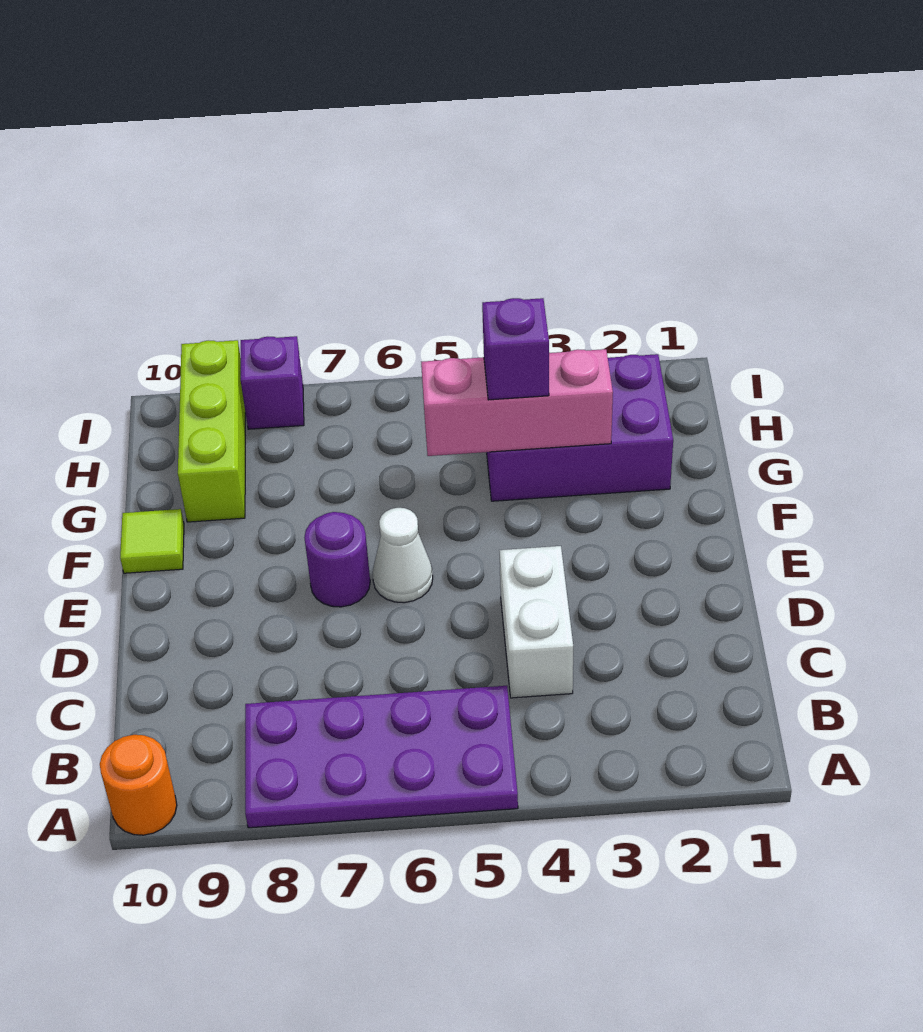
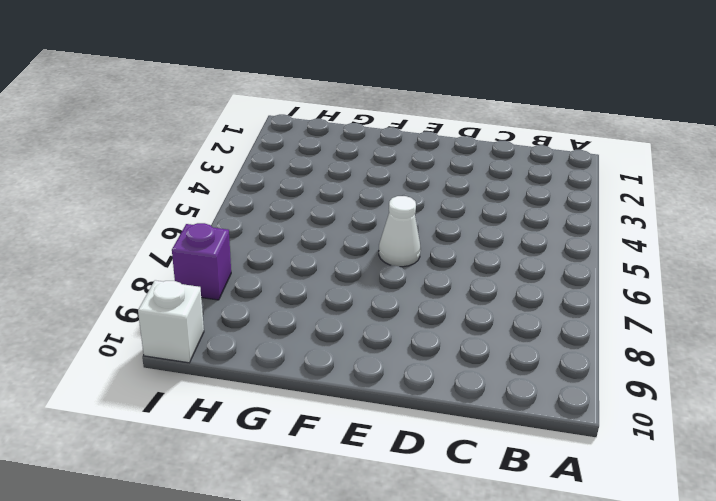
white brick I10 level 1 -> none
none -> purple plate A5:B8 level 1
none -> orange round brick A10 level 1

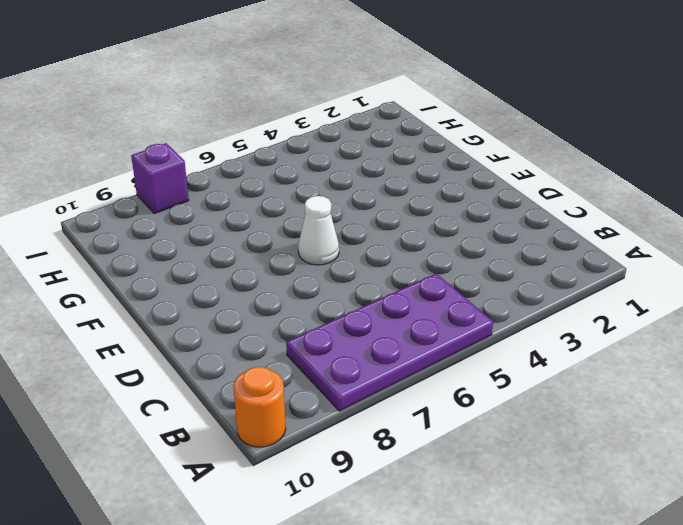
none -> white brick C4:D4 level 1
none -> purple round brick E7 level 1

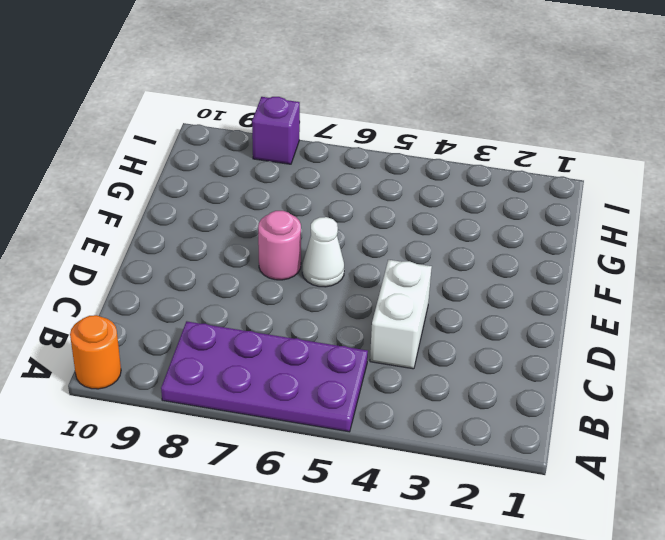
pink round brick E7 level 1 -> purple round brick E7 level 1
none -> lime tile F10 level 1
none -> purple brick G2:H4 level 1

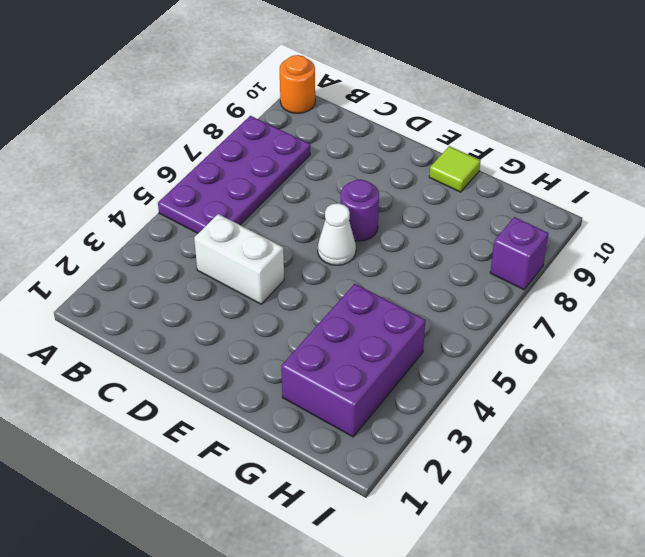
none -> lime brick G9:I9 level 1
none -> pink brick G3:G5 level 2

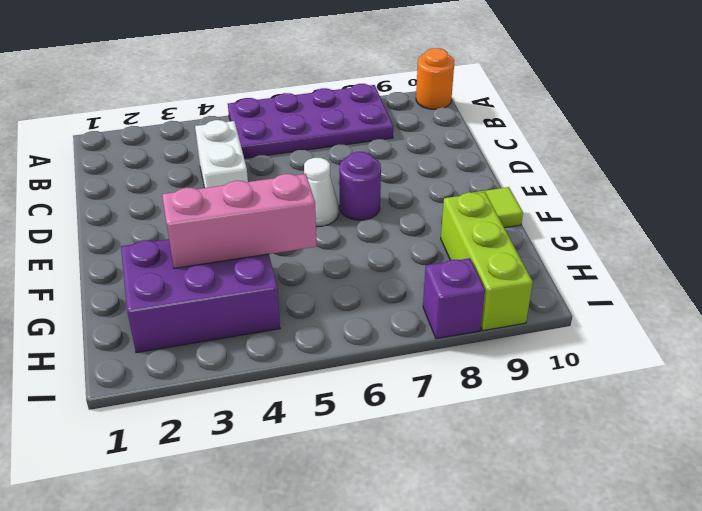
none -> purple brick G4 level 3

